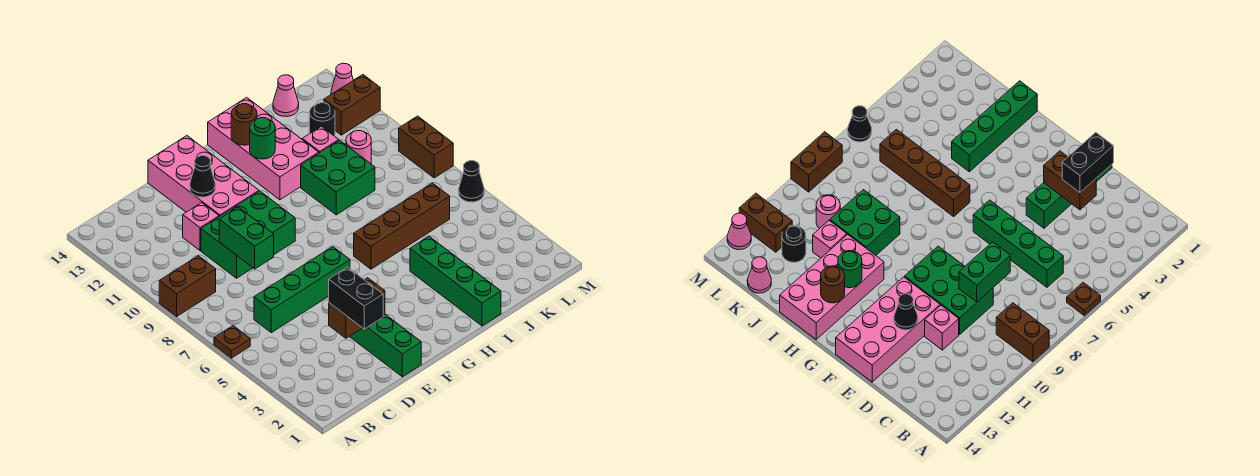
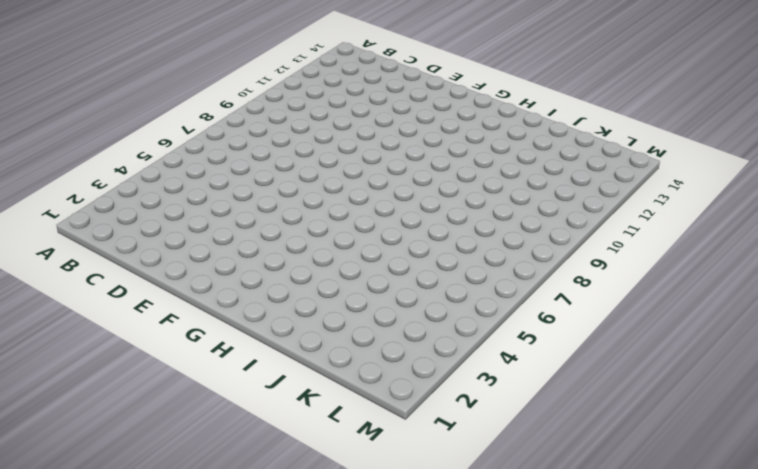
none -> brown plate A6 level 1
none -> brown brick A9:B9 level 1
none -> green brick C6:F6 level 1

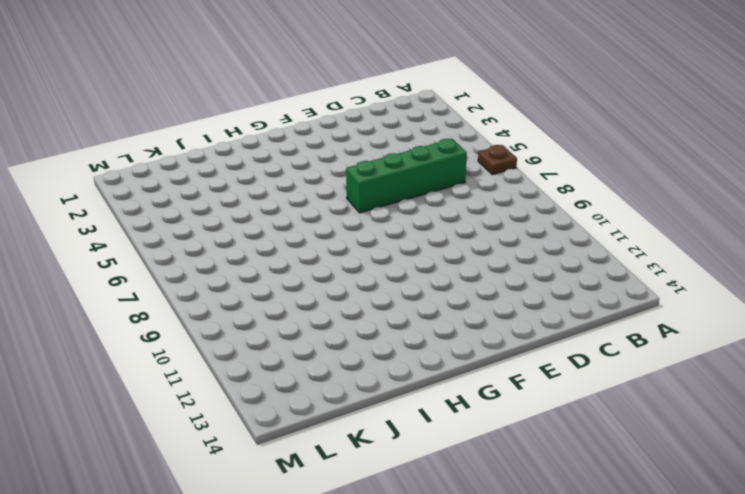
none -> brown brick A9:B9 level 1
none -> green brick D9:F10 level 1
none -> pink brick D11 level 1

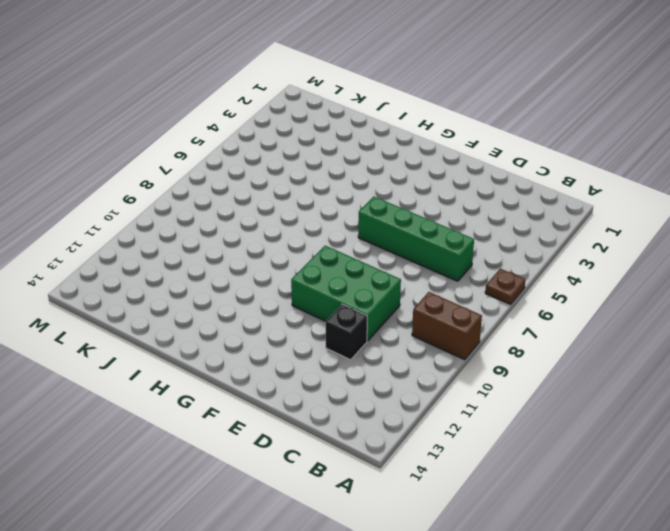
black brick D11 level 1 -> pink brick D11 level 1
none -> green brick E1:E4 level 1
none -> pink brick E11:F14 level 1
none -> brown brick H6:K6 level 1

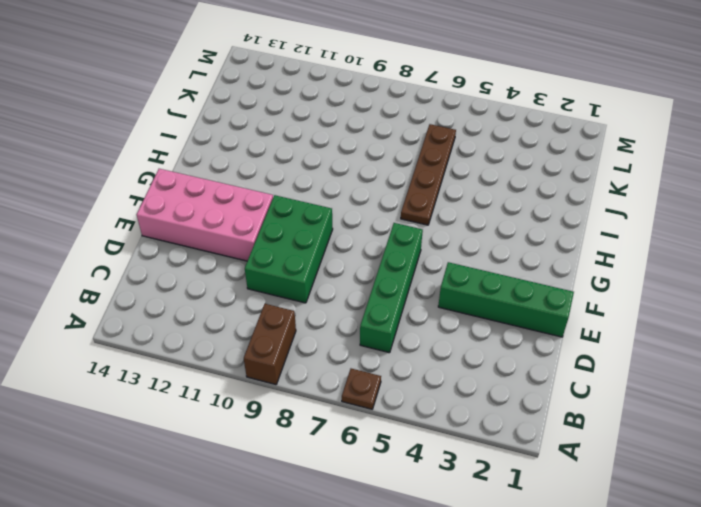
brown plate H6:K6 level 1 -> brown brick H6:K6 level 1
none -> pink brick D11 level 1
none -> pink brick H11:I14 level 1
none -> green brick I1:I4 level 1

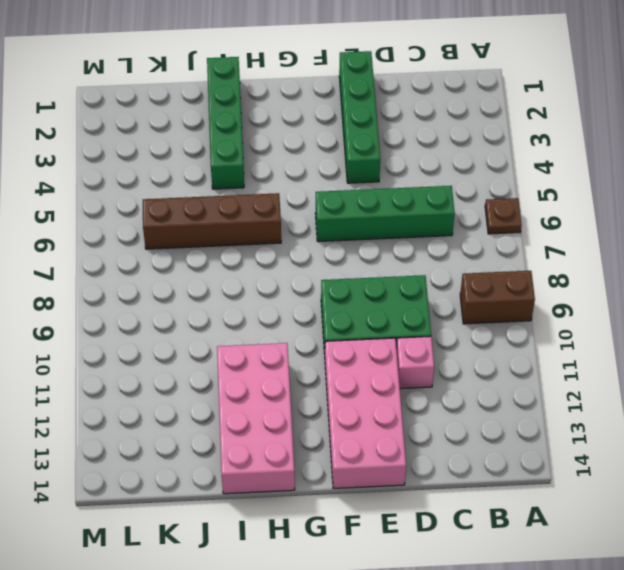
none -> green brick I9:J10 level 1
none -> pink brick J11 level 1
none -> pink round brick K10 level 1

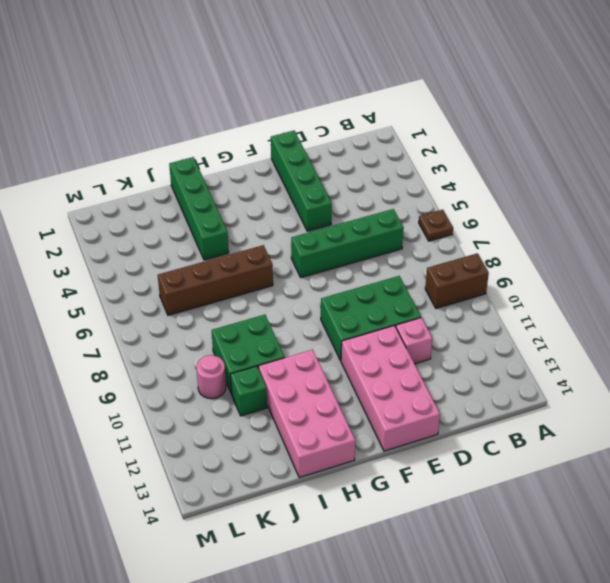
green brick J11 level 1 -> pink brick J11 level 1
none -> black round brick K12 level 1
none -> pink cone K14 level 1
none -> brown brick L12:M12 level 1

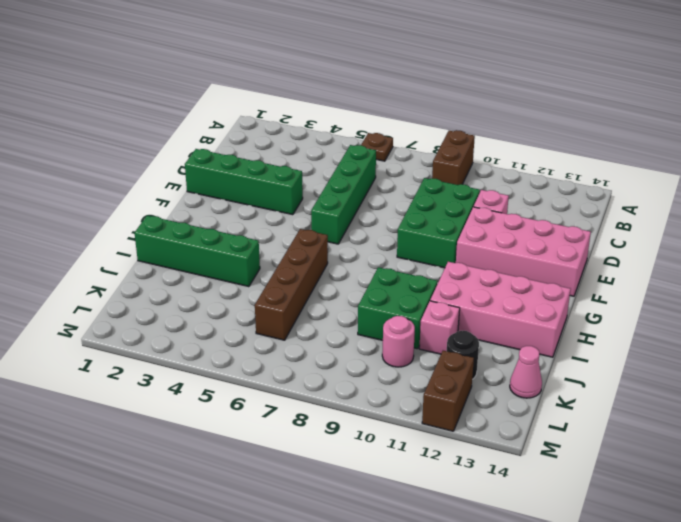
none -> black cone M6 level 1
none -> brown brick M8:M9 level 1
none -> pink cone M13 level 1

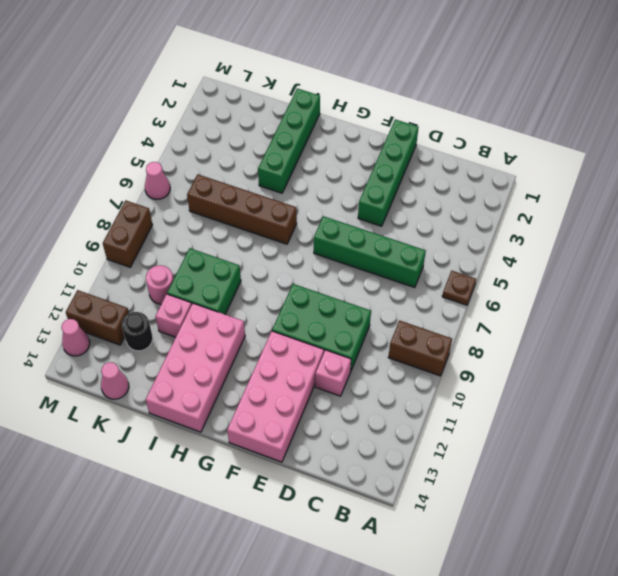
pink cone M6 level 1 -> black cone M6 level 1
none -> brown brick D3:E3 level 2
none -> green brick D8:D9 level 2
none -> black cone E12 level 2

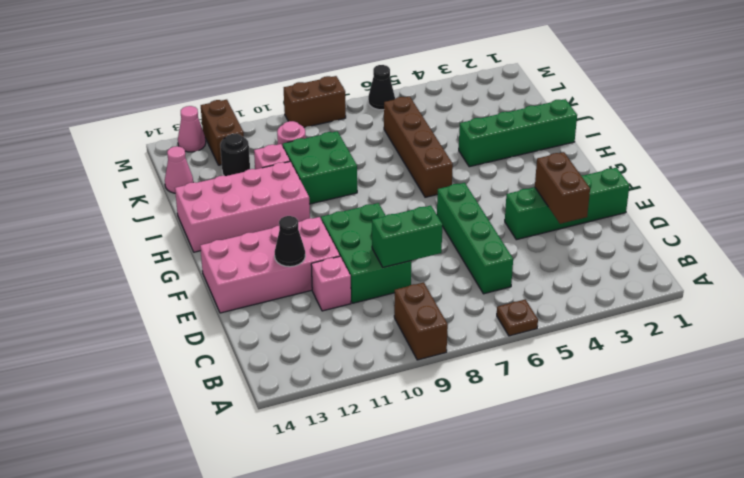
none -> green round brick H12 level 2
none -> brown round brick H13 level 2
none -> black brick D2:D3 level 3

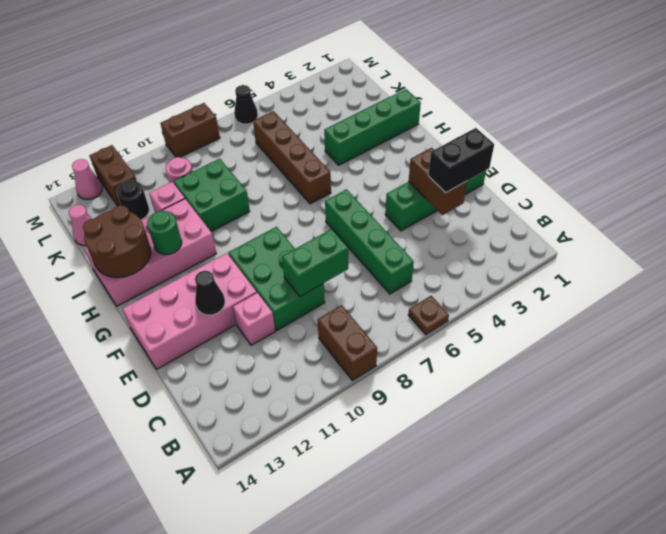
brown round brick H13:I14 level 2 -> brown round brick H13 level 2

